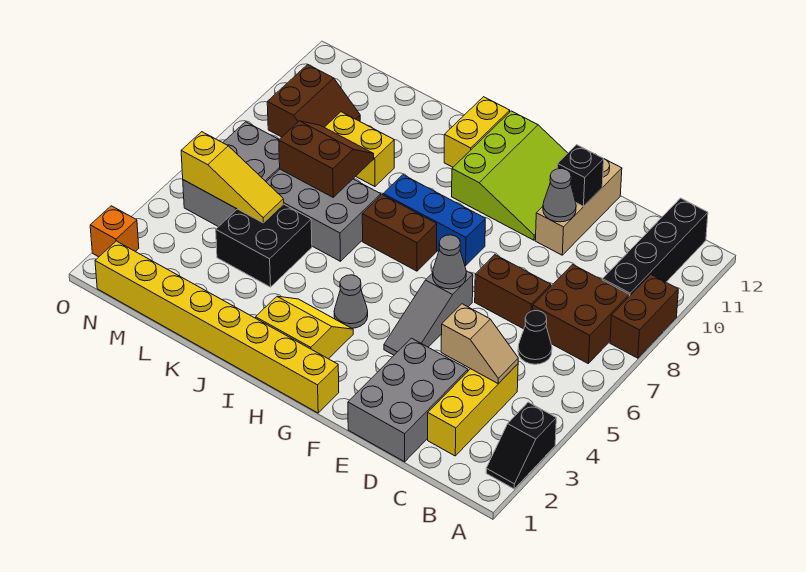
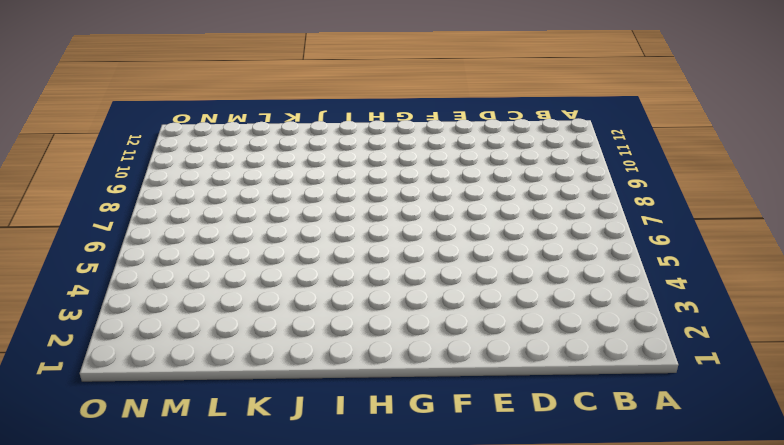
none -> black slope A2:A3 level 1 top 3
none -> brown brick A8:A9 level 1
none -> brown brick B7:C8 level 1

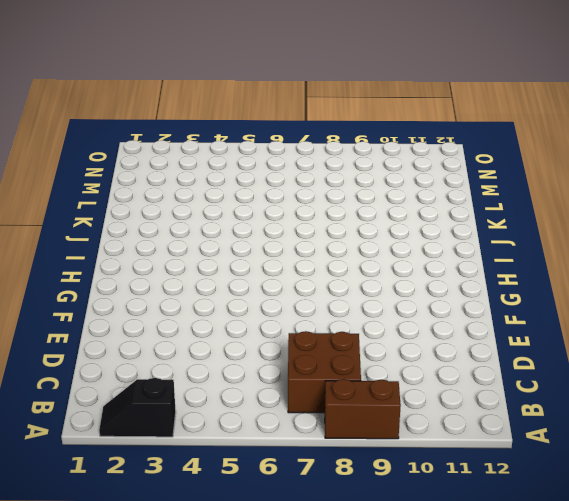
none -> black brick B9:B12 level 1
none -> yellow brick C2:C4 level 1
none -> black cone C6 level 1

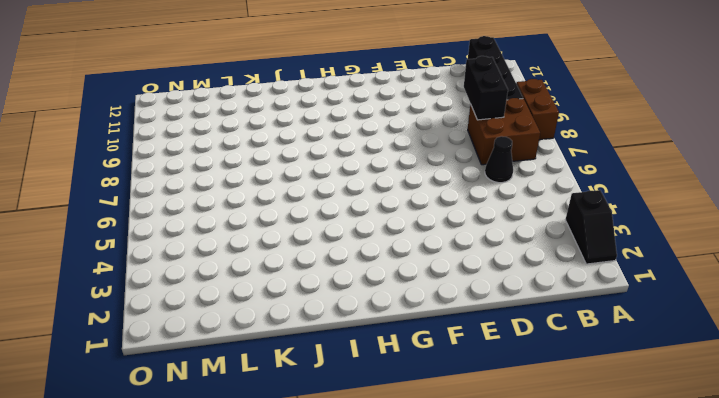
black brick C8:C9 level 2 -> none
none -> yellow brick C2:C4 level 1
none -> grey brick D1:E3 level 1
none -> brown brick D7:E7 level 1

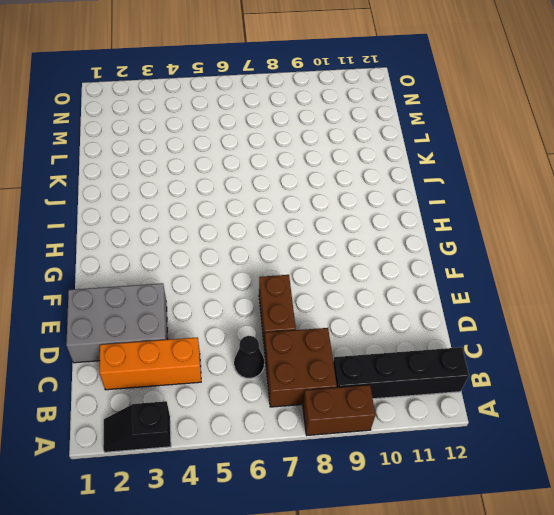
orange brick C2:C4 level 1 -> yellow brick C2:C4 level 1
none -> tan brick E10:E12 level 1
none -> grey slope F4:F6 level 1 top 6
none -> lime slope F10:H12 level 1 top H

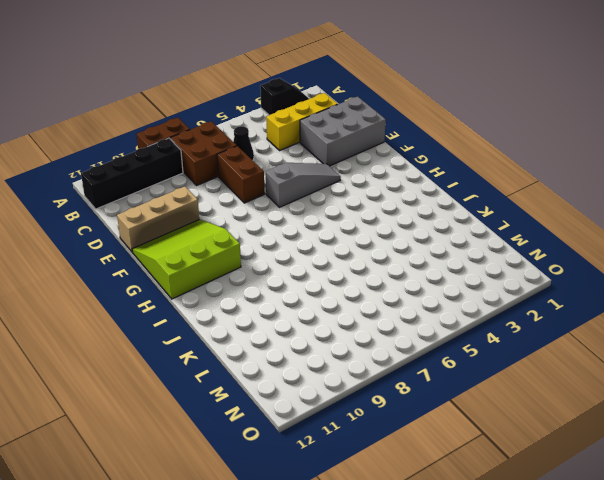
none -> yellow brick G1:N1 level 1
none -> blue brick G8:I8 level 1
none -> yellow slope H2:I3 level 1 top 2

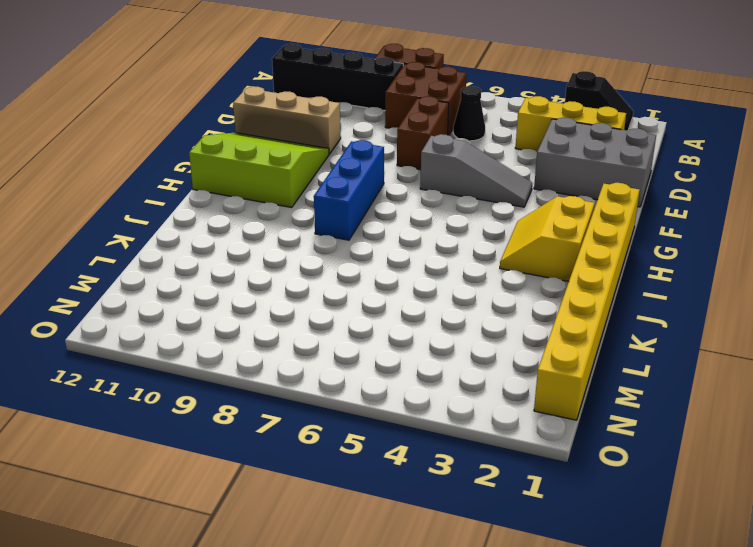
none -> grey cone H4 level 1
none -> brown brick H7:I7 level 1
none -> yellow brick I11:I12 level 1

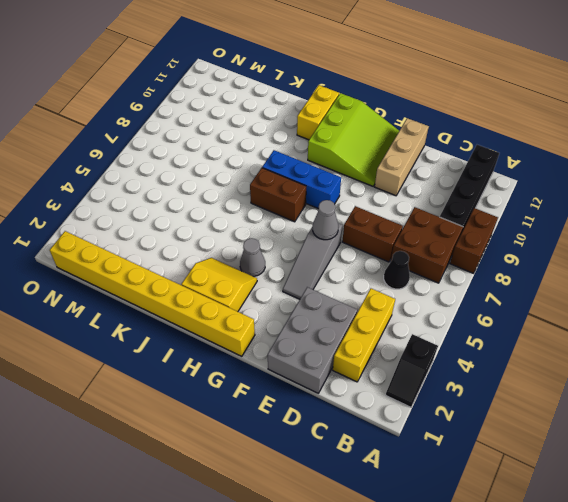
none -> grey brick J6:L7 level 1
none -> black brick K4:L5 level 1
none -> yellow brick K9:L9 level 1

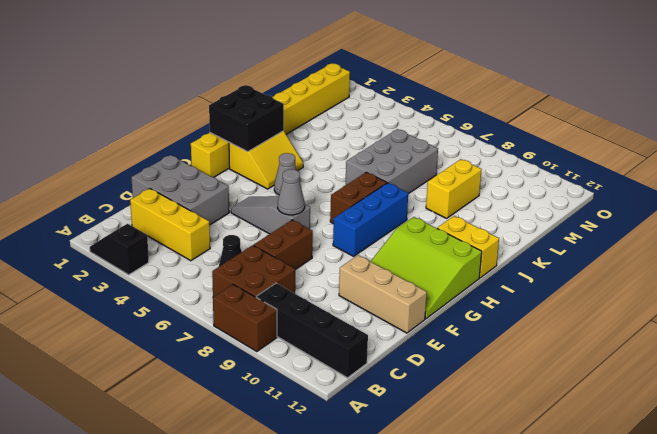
black brick H1:I2 level 2 -> black brick K4:L5 level 1
none -> grey brick M5:N7 level 1
none -> brown slope M9:N10 level 1 top N
none -> orange brick O2 level 1

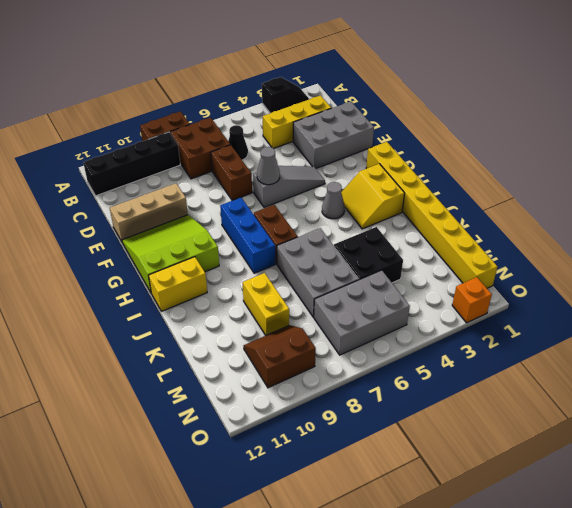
none -> tan slope C4:D4 level 2 top D
none -> grey cone E10 level 2
none -> black brick E11 level 2

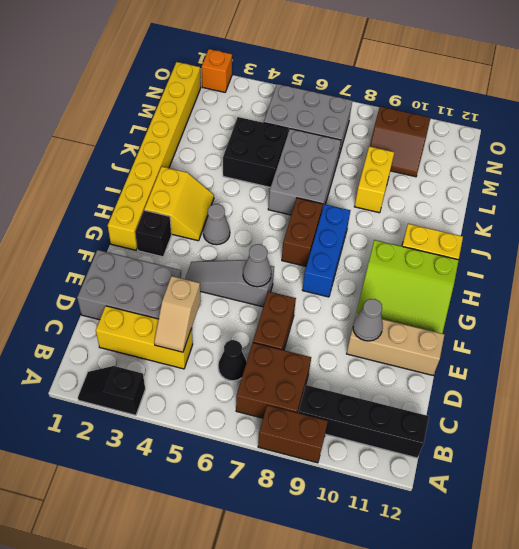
black brick G2 level 1 -> black brick E11 level 2
none -> brown slope K7:L8 level 2 top 7
none -> yellow slope L5:N5 level 2 top N

